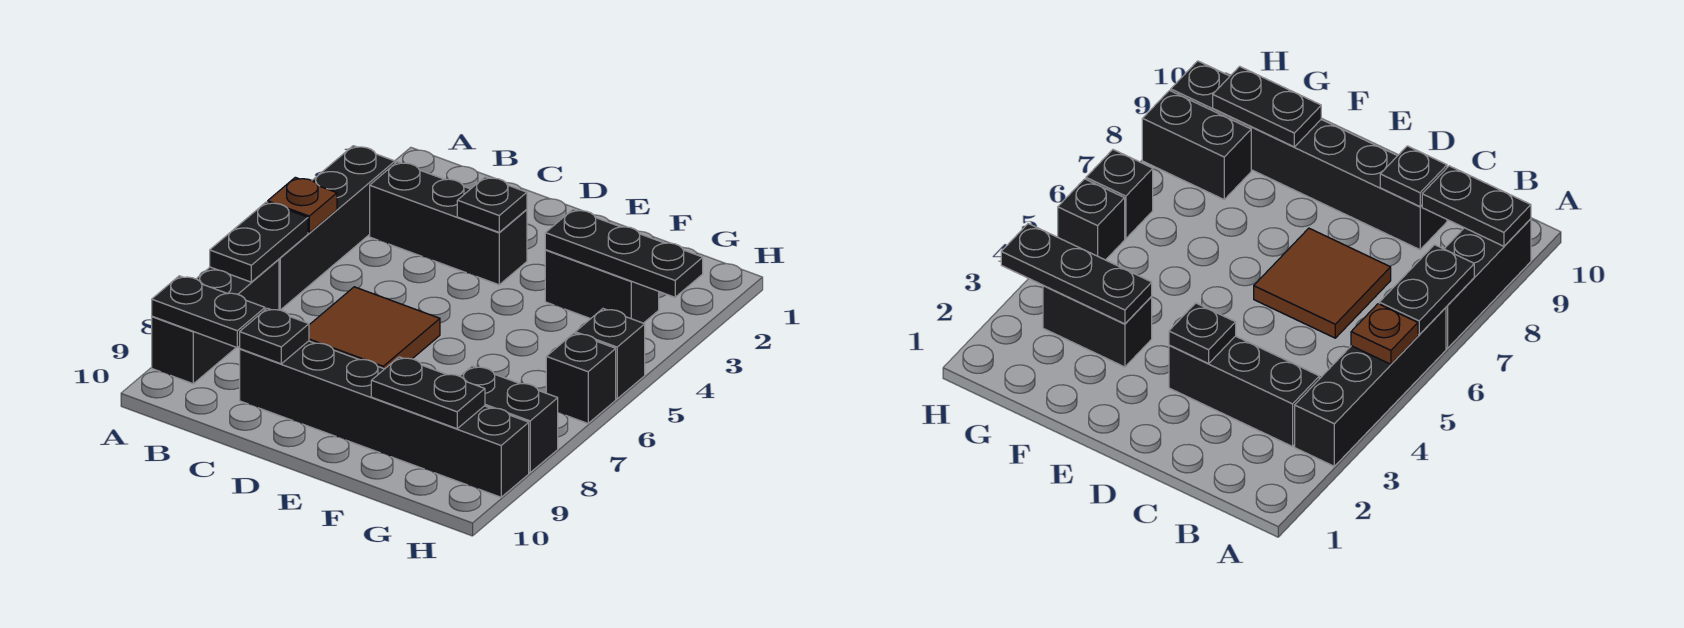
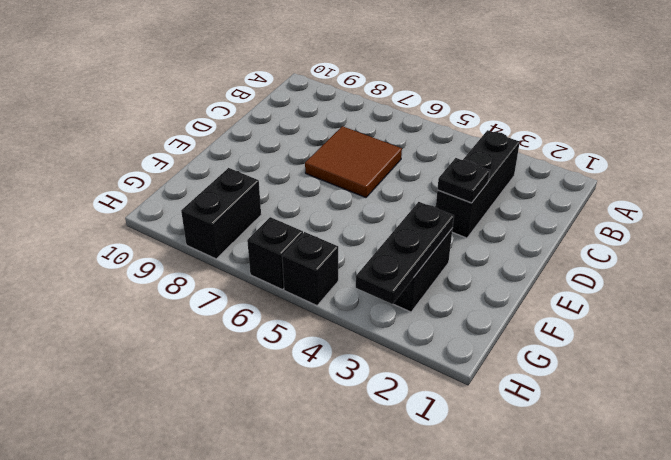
none -> black brick A3:A6 level 1
none -> black brick A7:A9 level 1
none -> black brick C9:H9 level 1

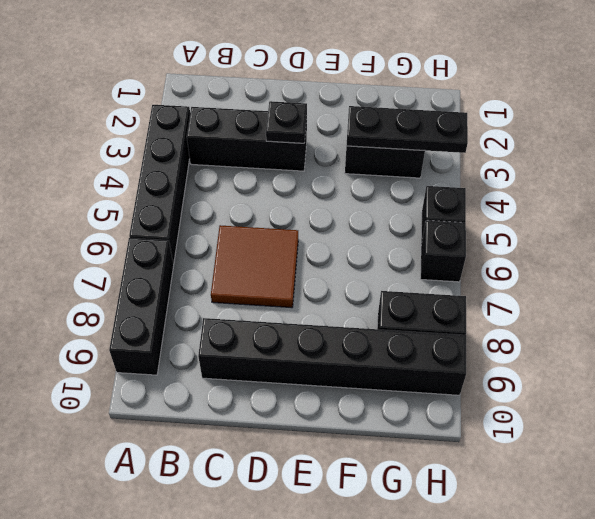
none -> brown plate A5 level 2
none -> black plate A6:A7 level 2
none -> black plate A9:B9 level 2

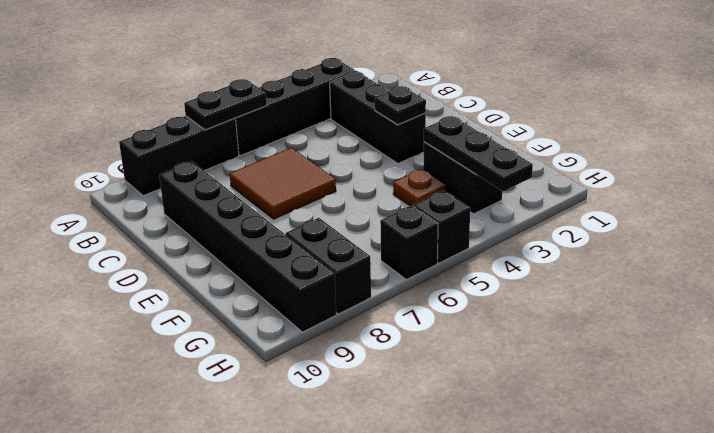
brown plate F4 level 1 -> brown plate A5 level 2
none -> black plate A9:B9 level 2
none -> black plate C9 level 2
none -> black plate F9:G9 level 2

